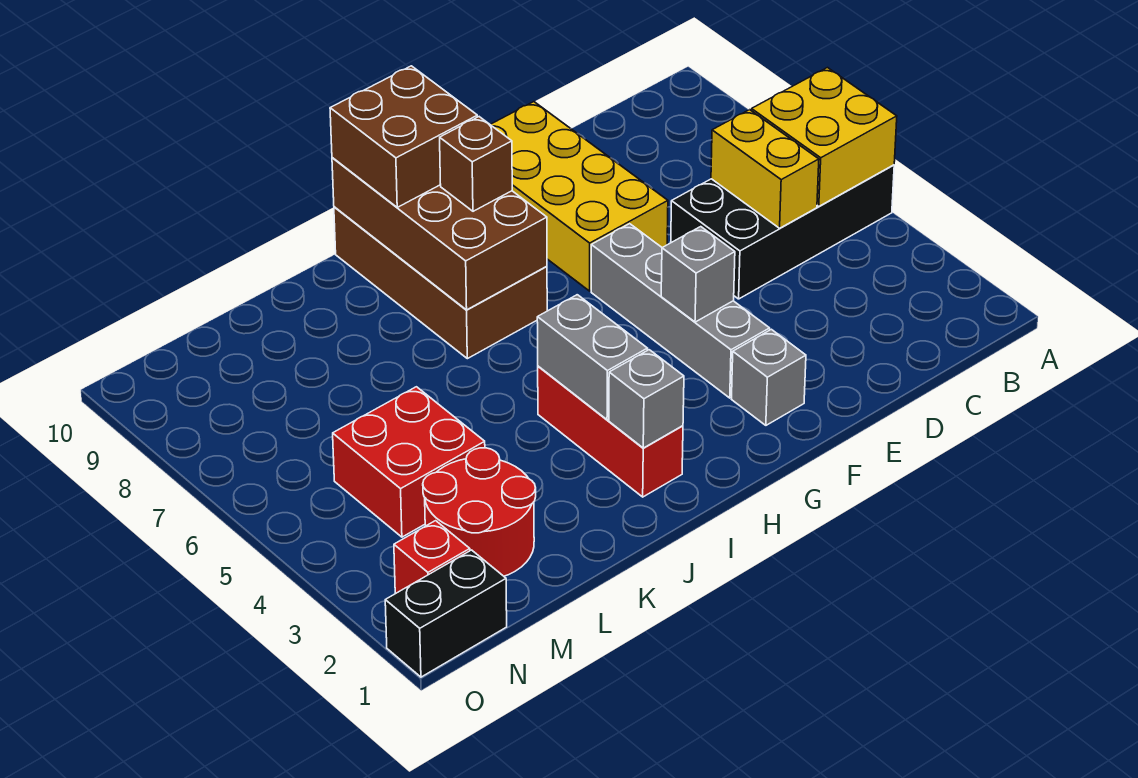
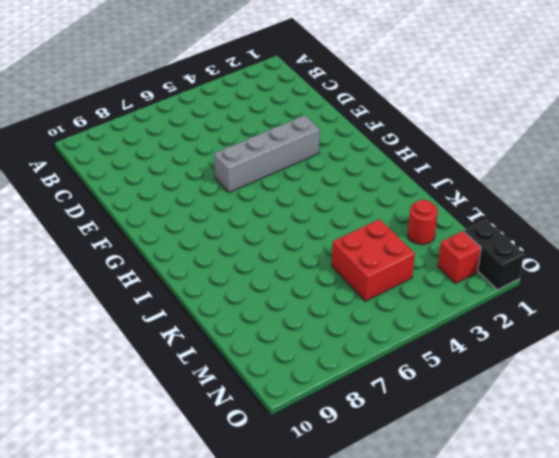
red round brick L2 level 1 -> red round brick L2:M3 level 1
none -> black brick A5:D6 level 1
none -> yellow brick E7:F10 level 1
none -> grey brick F2 level 1

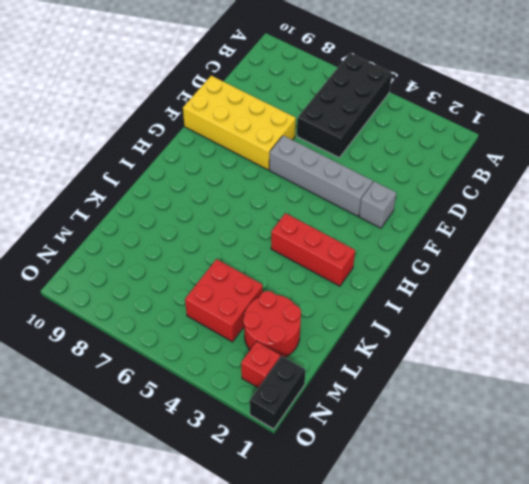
none -> brown brick H7:I10 level 1
none -> yellow brick A5:B6 level 2
none -> yellow brick C5:C6 level 2

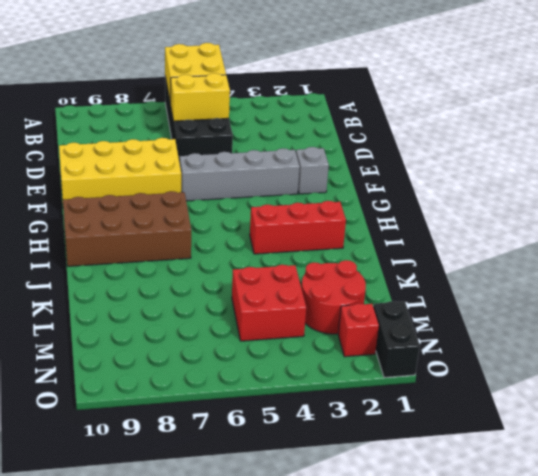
none -> grey brick F4 level 2
none -> brown brick H7:I10 level 2
none -> grey brick I2 level 2

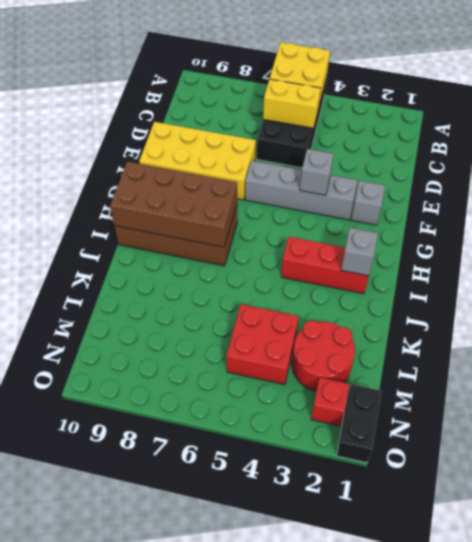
none -> grey brick I3:I4 level 2
none -> brown brick H8 level 3
none -> brown brick H9:I10 level 3

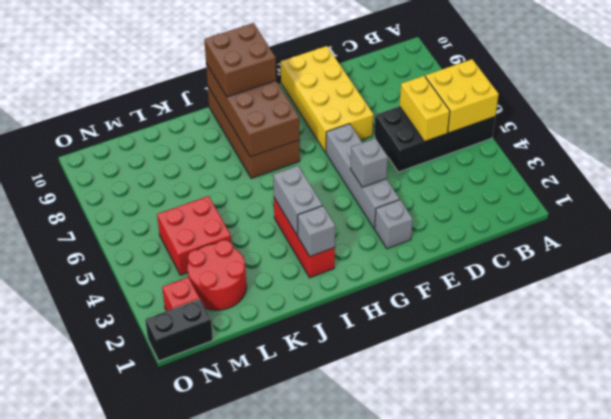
none -> brown brick H8 level 3

